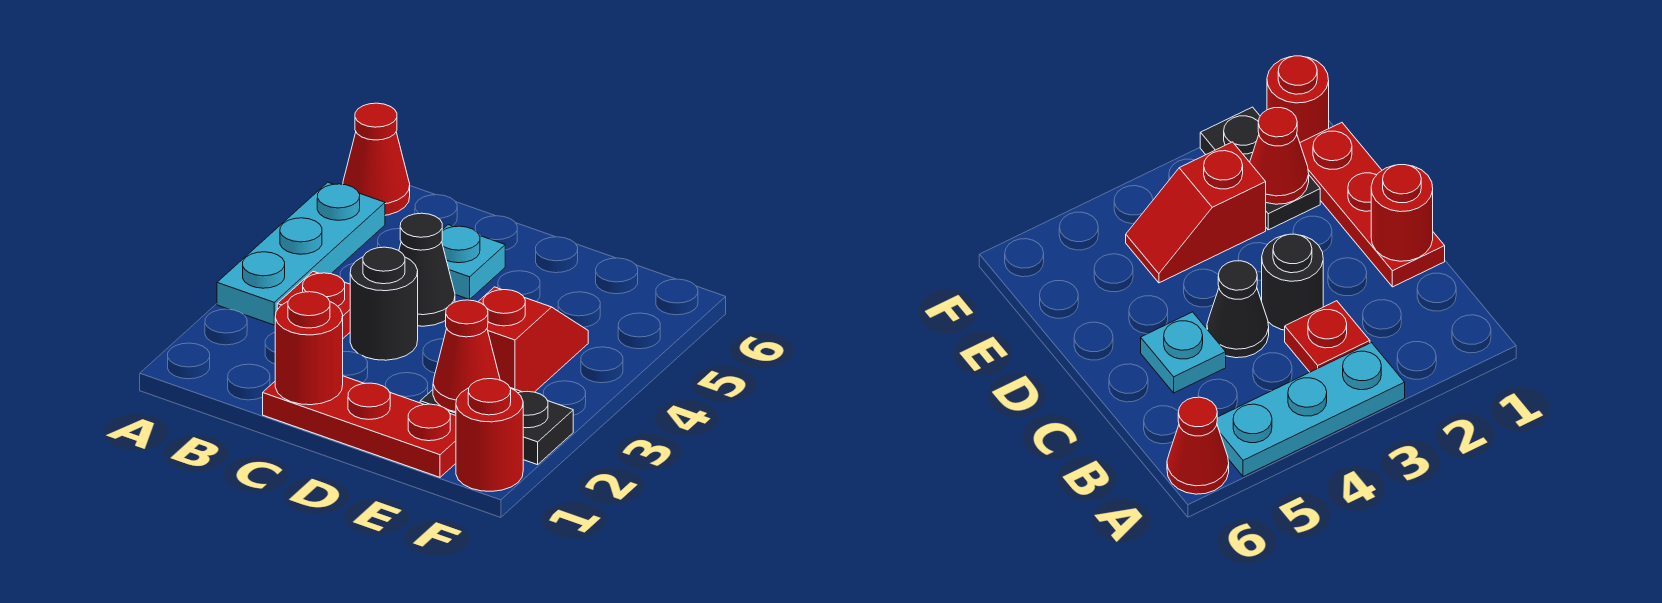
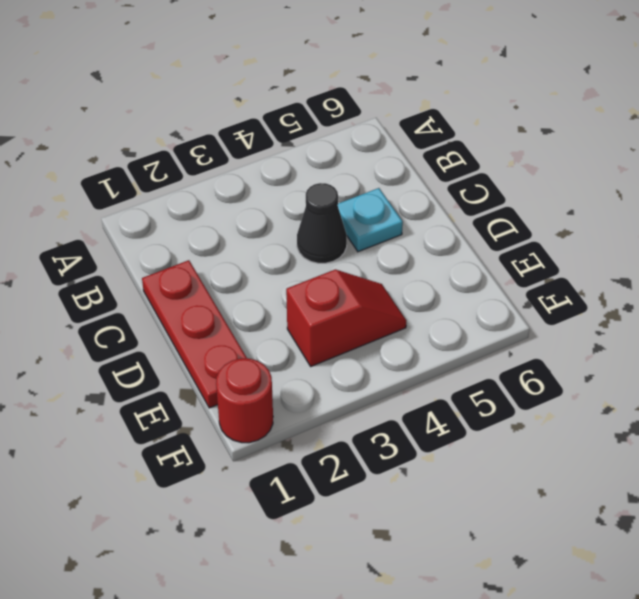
none -> cyan plate A3:A5 level 1
none -> red cone A6 level 1
none -> red plate B3 level 1

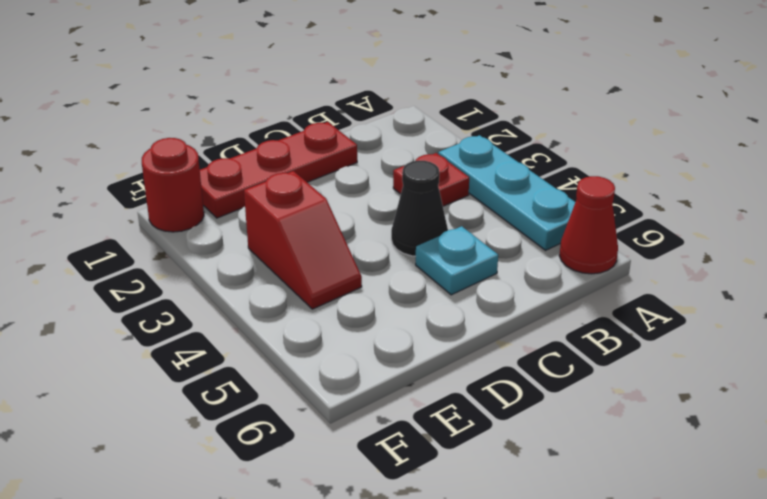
none -> black round brick C3 level 1
none -> black plate E2:F2 level 1
none -> red round brick C1 level 2

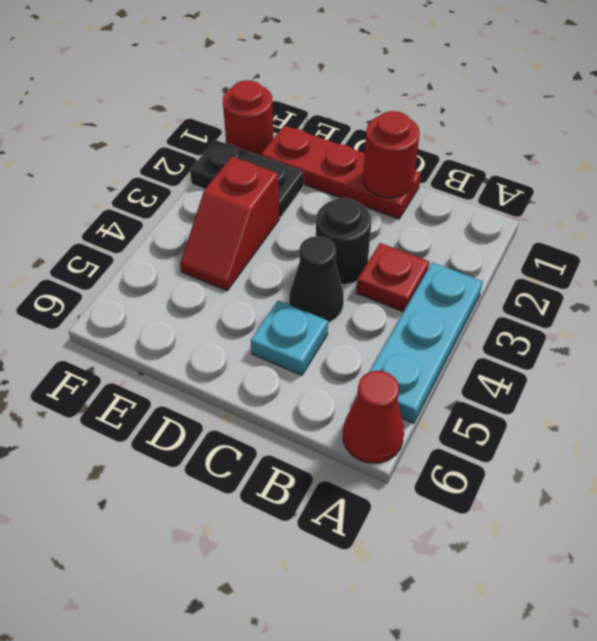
none -> red cone E2 level 2

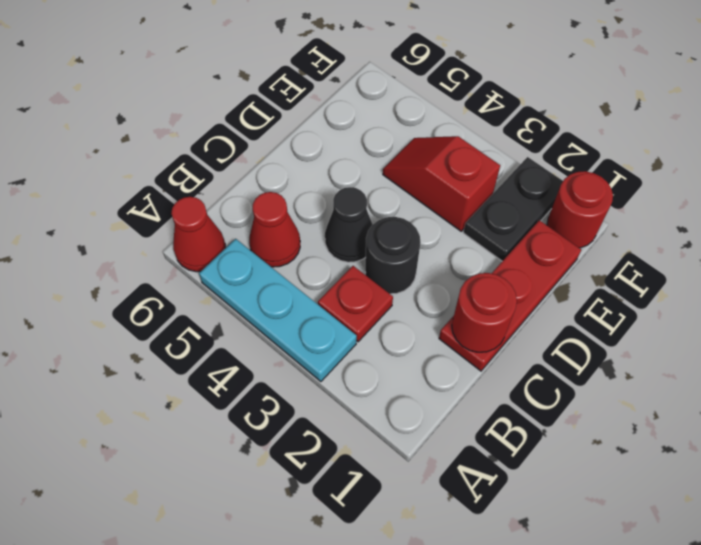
red cone B5 level 1 -> red cone E2 level 2
none -> cyan plate C5 level 1

